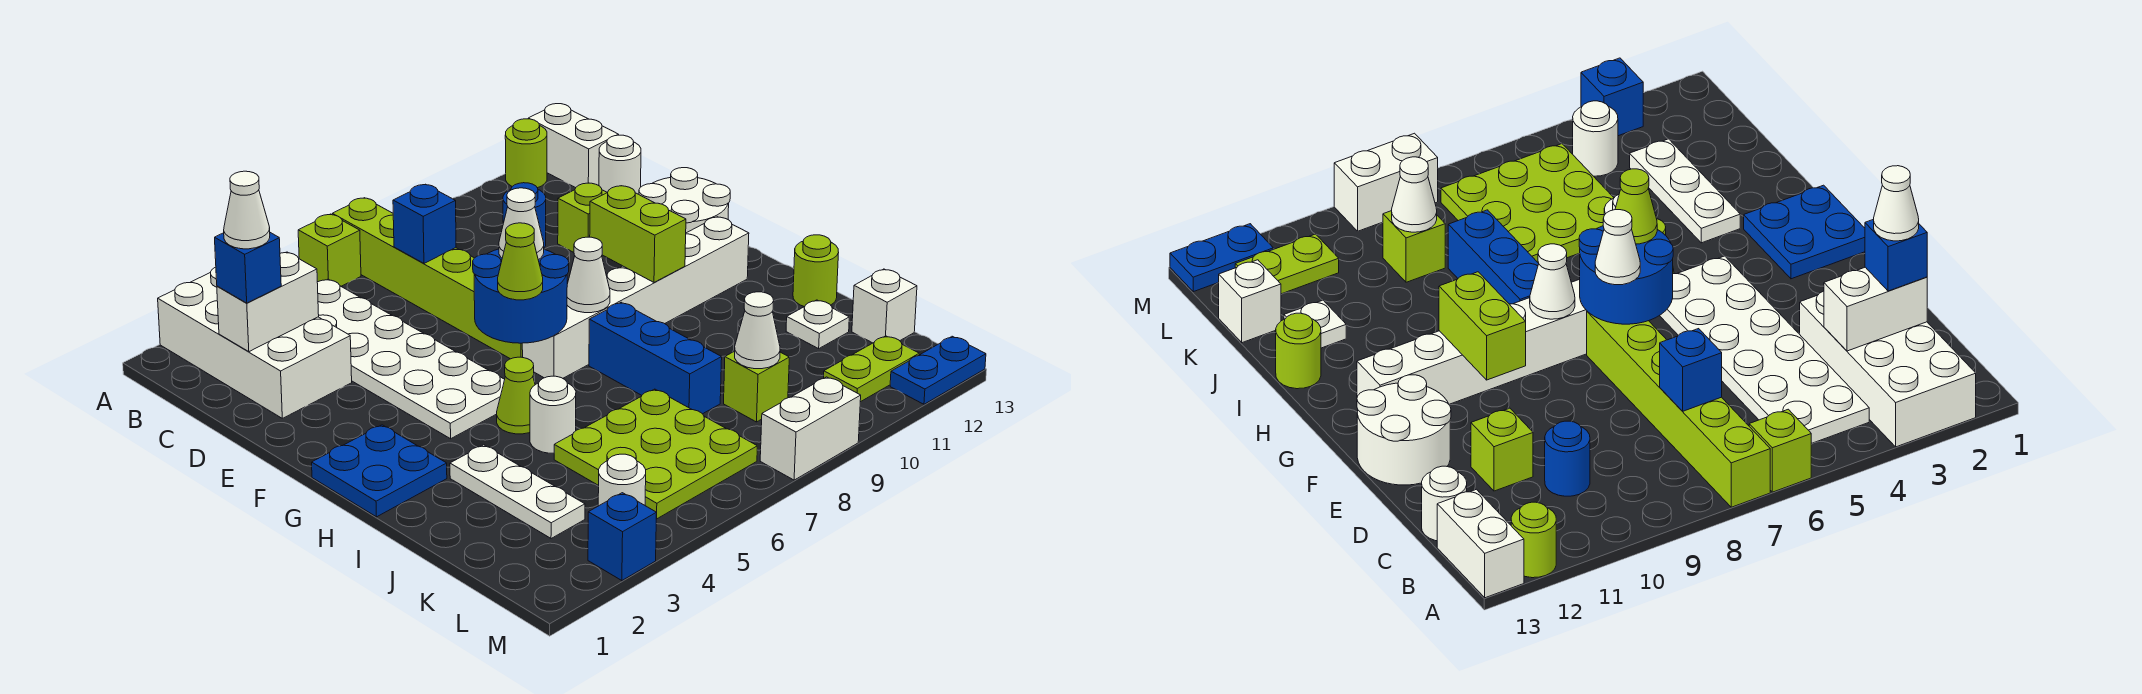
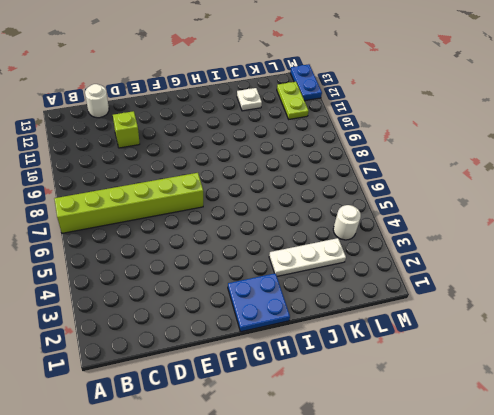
none -> white brick A2:D3 level 1
none -> lime brick A6 level 1
none -> lime round brick A12 level 1
none -> white brick A13:B13 level 1

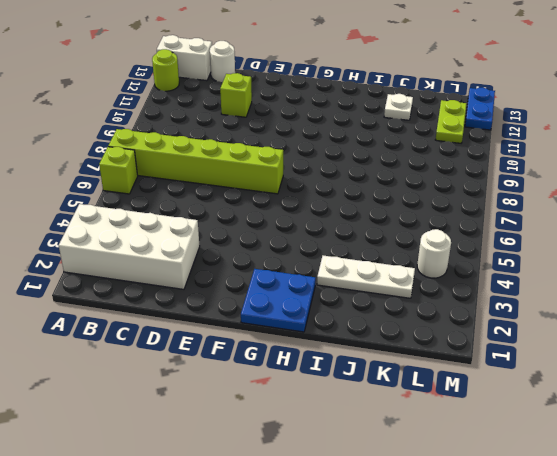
none -> white plate B4:G5 level 1
none -> blue round brick C10 level 1
none -> white round brick E12:F13 level 1
none -> white brick G7:G12 level 1

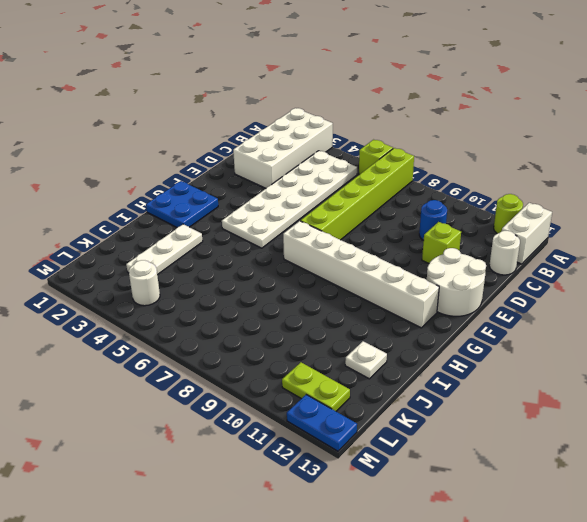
none -> lime cone H5 level 1
none -> blue brick H8:J8 level 1
none -> white round brick I5 level 1
none -> lime round brick I13 level 1

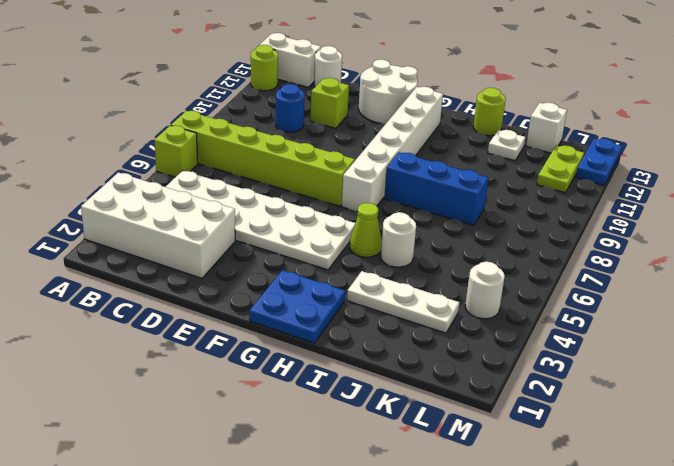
none -> lime plate J5:L7 level 1
none -> lime brick K9 level 1
none -> blue brick M3 level 1
none -> white brick M8:M9 level 1

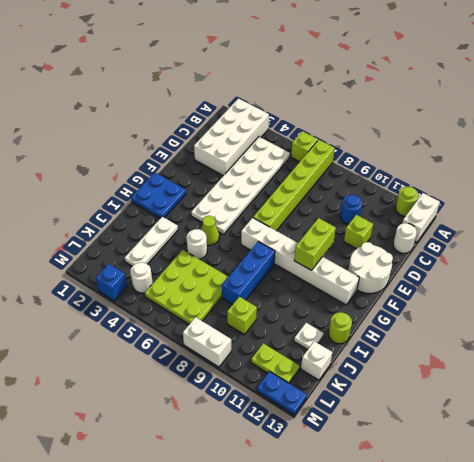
none -> white brick C2:C3 level 2
none -> blue brick C7 level 2
none -> blue round brick F6:G7 level 2
none -> white cone G8 level 2

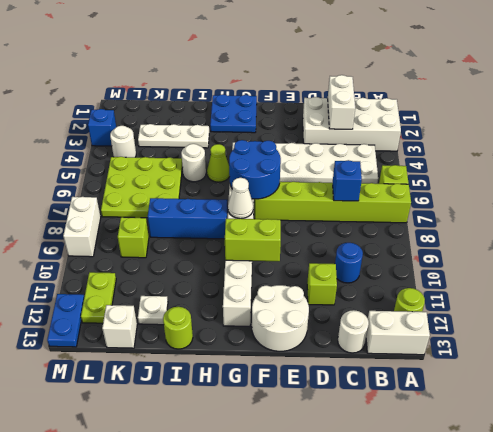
none -> white cone K9 level 2
none -> blue brick C2 level 3
none -> white cone F7 level 3
none -> lime cone G6 level 3

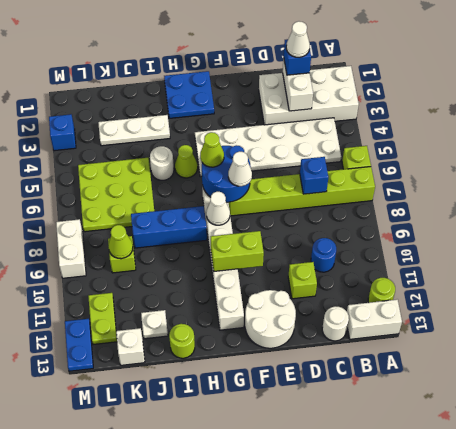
lime cone K9 level 2 -> white cone K9 level 2
none -> white round brick L4 level 1

